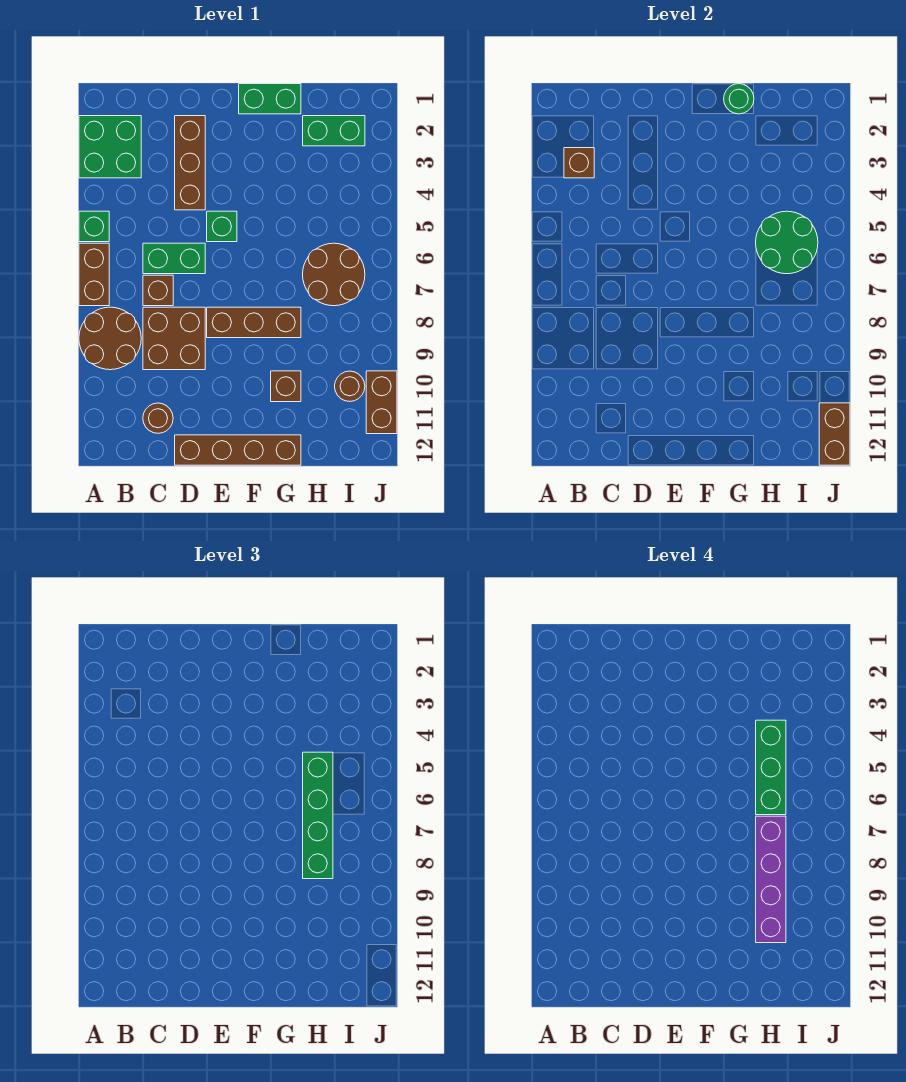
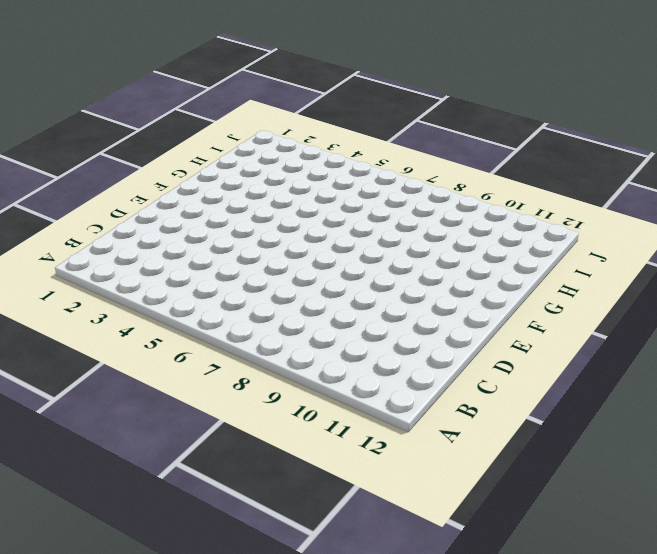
none -> green brick A2:B3 level 1
none -> green brick A5 level 1
none -> brown brick A6:A7 level 1

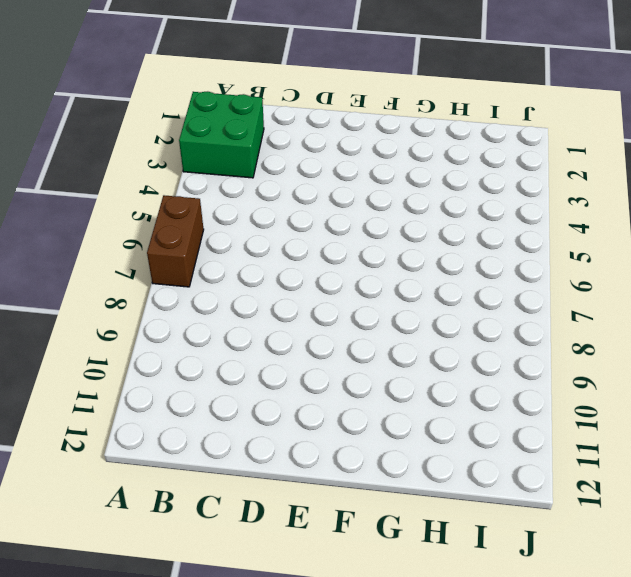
none -> green brick A5 level 1
none -> brown round brick A8:B9 level 1
none -> green brick C6:D6 level 1

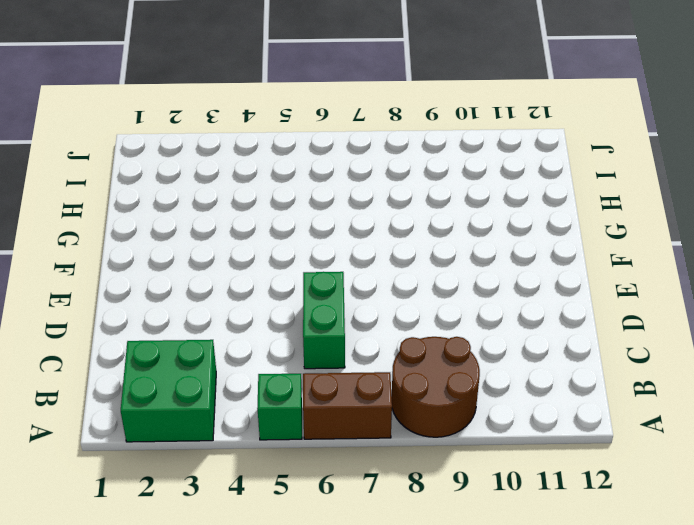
none -> brown brick C7 level 1
none -> brown brick C8:D9 level 1
none -> brown round brick C11 level 1

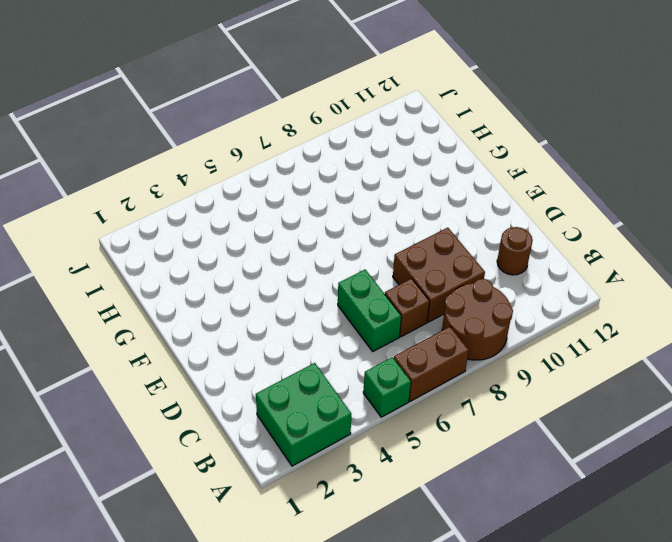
none -> brown brick D2:D4 level 1
none -> brown brick D12:G12 level 1
none -> green brick E5 level 1

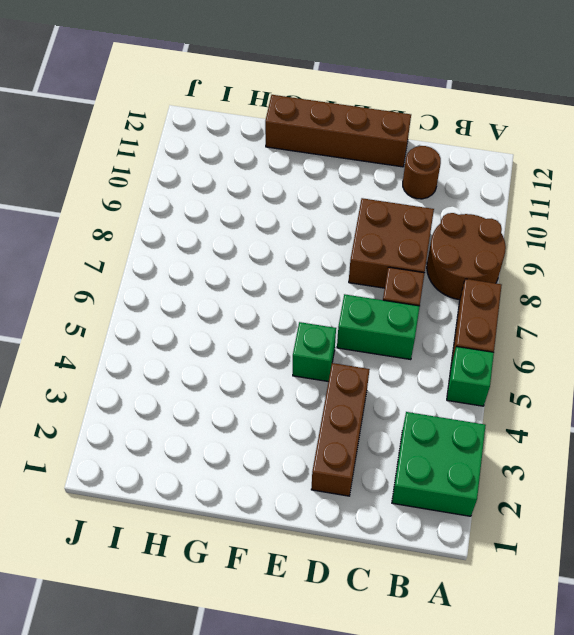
none -> brown brick E8:G8 level 1
none -> green brick F1:G1 level 1
none -> brown brick G10 level 1

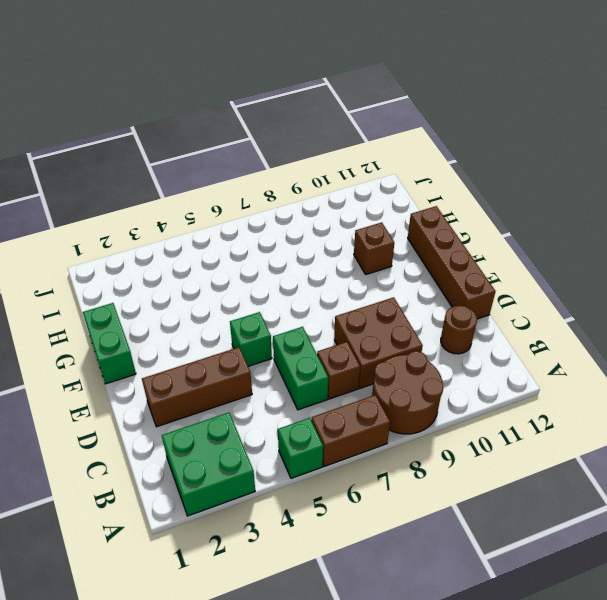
none -> brown brick E8:G8 level 1
none -> green brick H2:I2 level 1
none -> brown round brick H6:I7 level 1

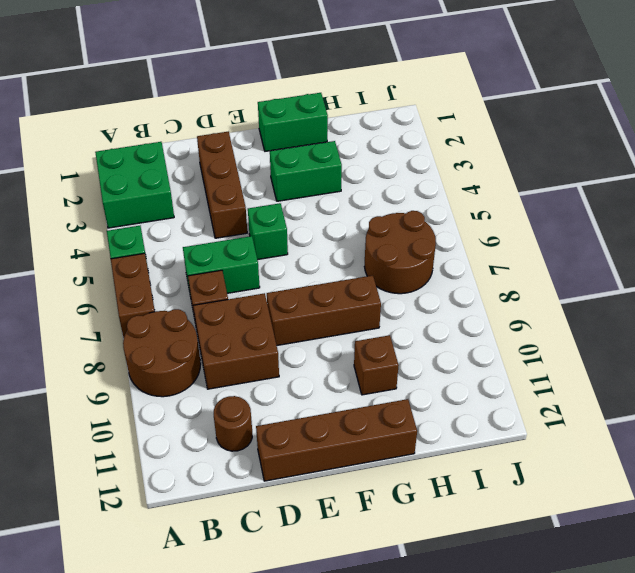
green brick F3:G3 level 1 -> green brick H2:I2 level 1
none -> brown round brick I10 level 1
none -> brown brick J10:J11 level 1
none -> brown brick B3 level 2

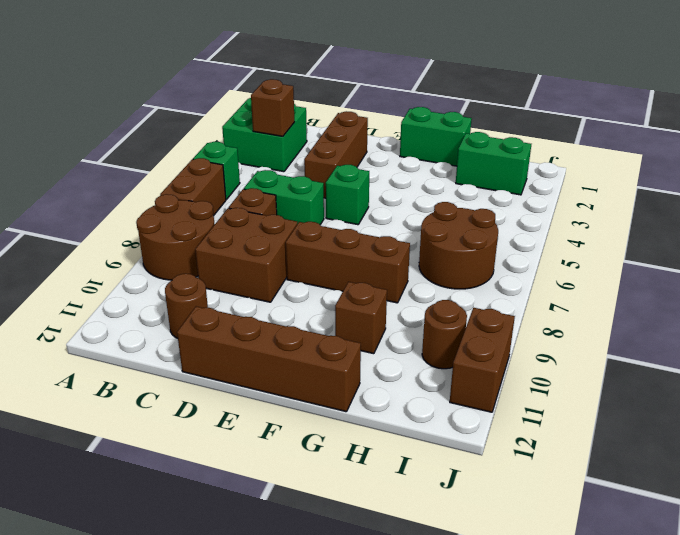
none -> green round brick G1 level 2
none -> green round brick H5:I6 level 2
none -> brown brick J11:J12 level 2

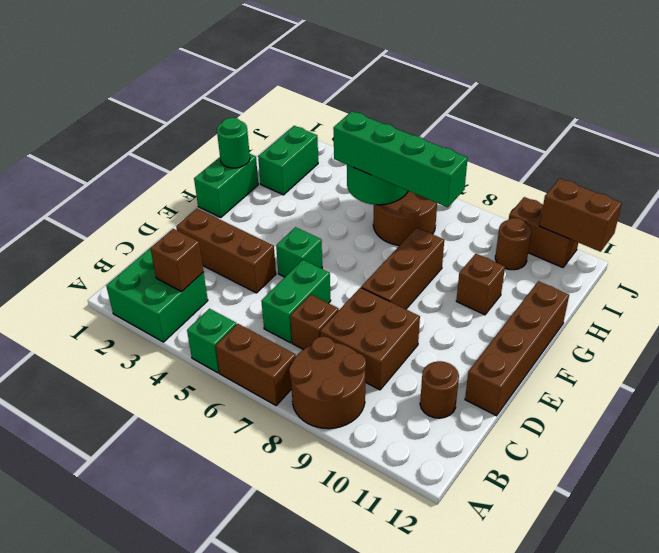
none -> green brick H4:H6 level 4
none -> purple brick H7:H10 level 4

